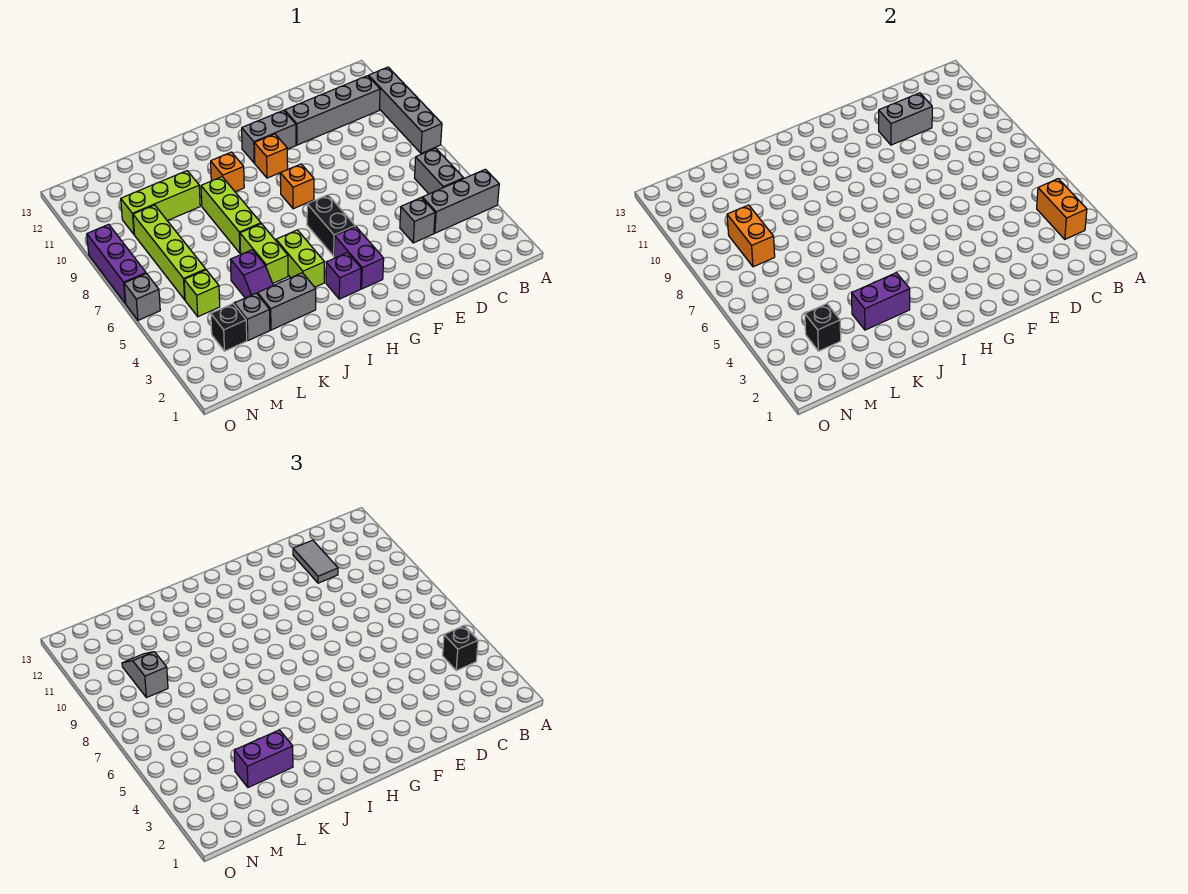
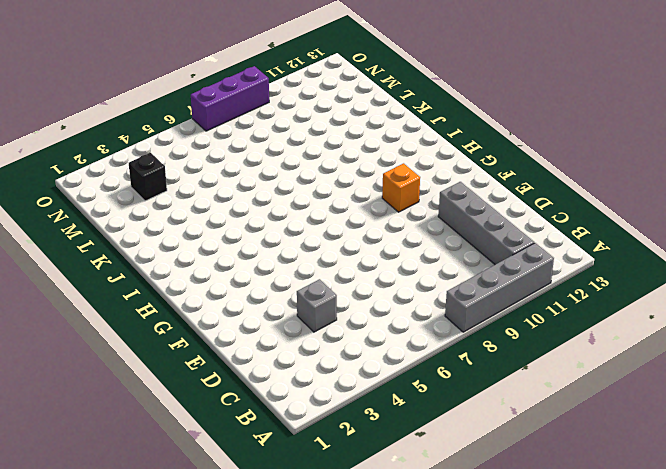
none -> grey brick A4:C4 level 1
none -> grey brick B5:B6 level 1
none -> grey brick F11:G11 level 1
none -> purple brick G3:G4 level 1

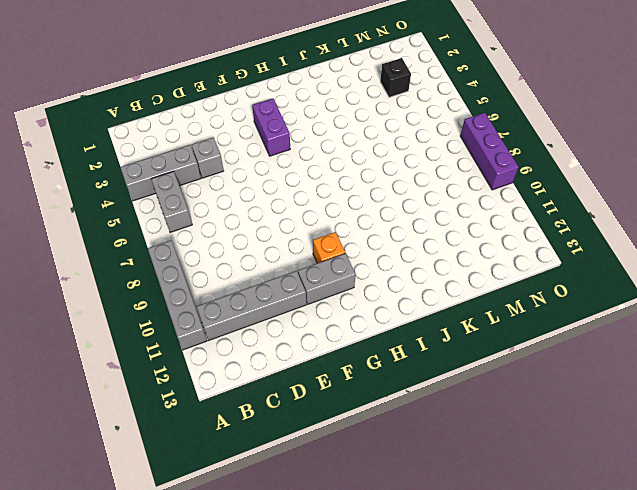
none -> black brick G5:G6 level 1
none -> orange brick G8 level 1
none -> purple brick H3 level 1
none -> lime brick I4:I5 level 1

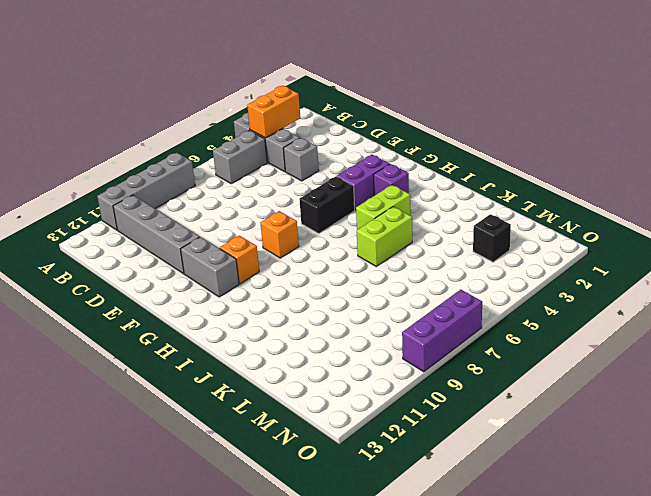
none -> orange brick I10 level 1
none -> grey brick J3:K3 level 1
none -> lime brick J7:J9 level 1
none -> purple slope K4:K5 level 1 top 5

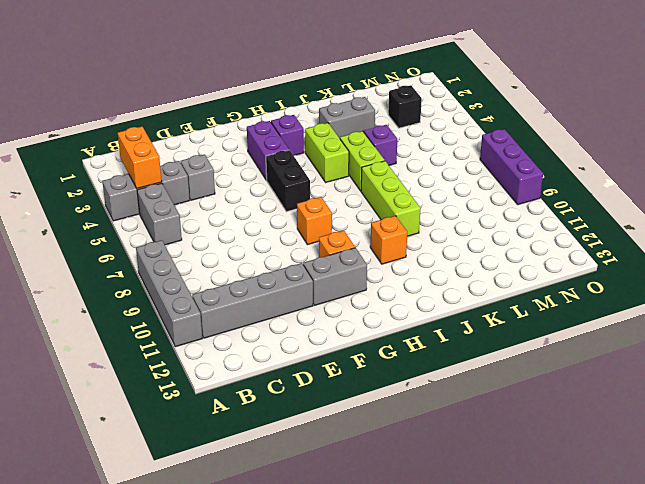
none -> lime brick K10:M10 level 1
none -> grey brick L3 level 1
none -> lime brick M5 level 1
none -> lime brick M6:M9 level 1

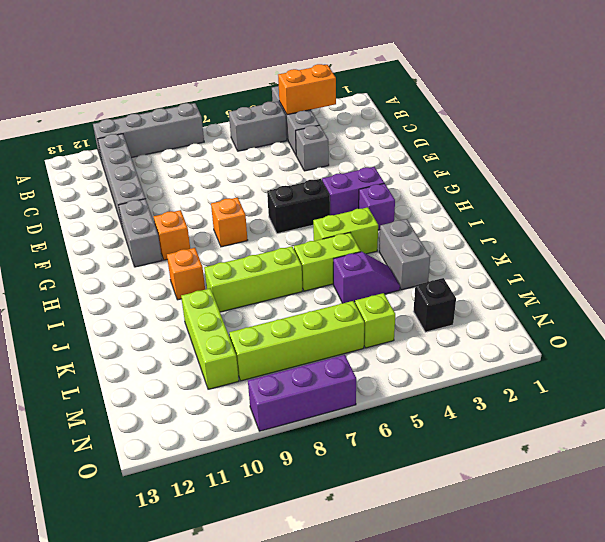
none -> grey brick L3 level 1
none -> grey brick O6 level 1
none -> grey brick D11:E11 level 2
none -> purple brick J3:K3 level 2

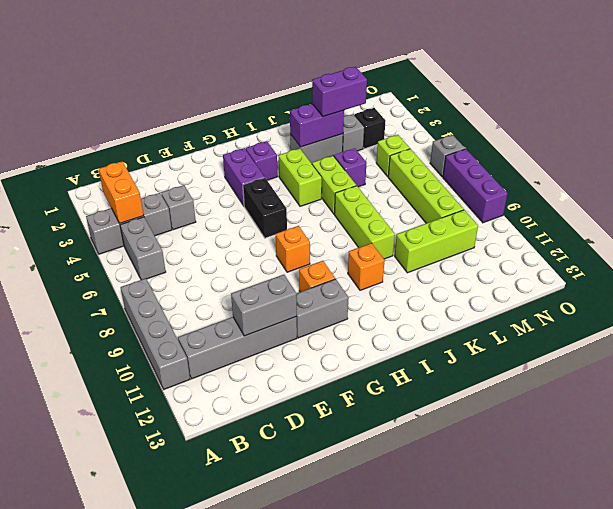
none -> black brick M3 level 2
none -> orange brick M8:M9 level 2
none -> black brick B4 level 3
none -> grey tile D11:D12 level 3

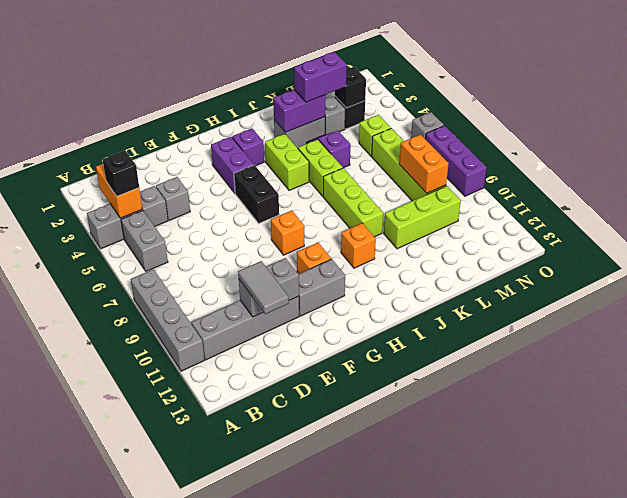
none -> grey slope M9:M10 level 3 top 9

